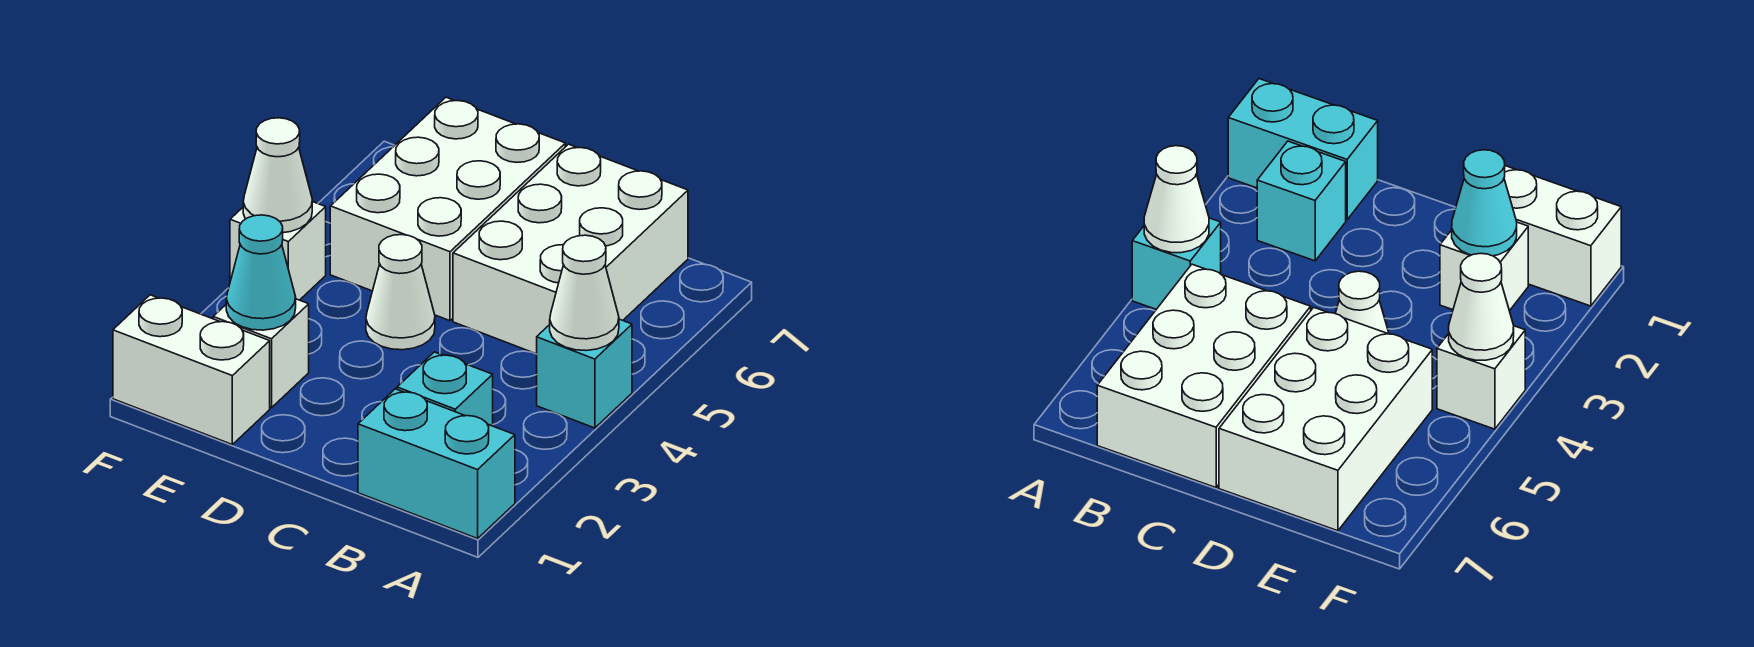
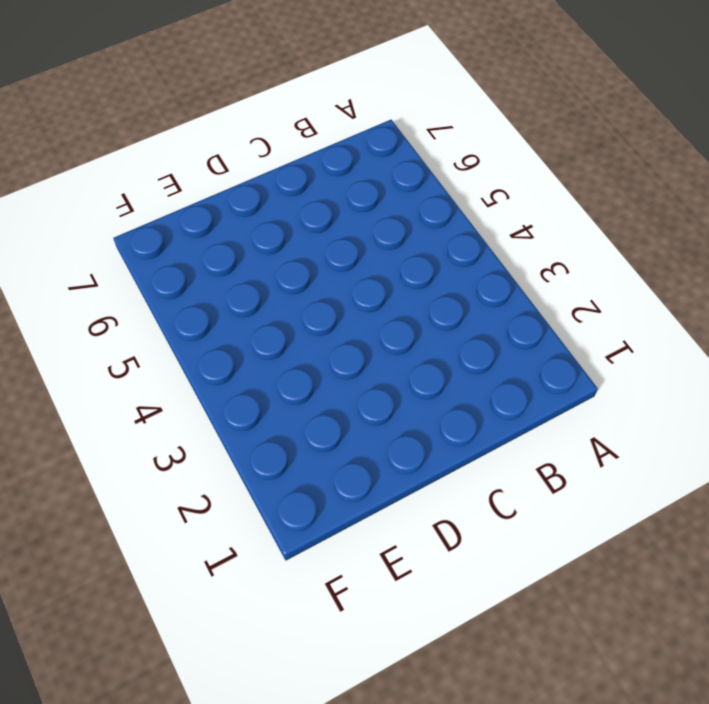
none -> cyan brick A1:B1 level 1
none -> cyan brick A4 level 1
none -> cyan brick B2 level 1

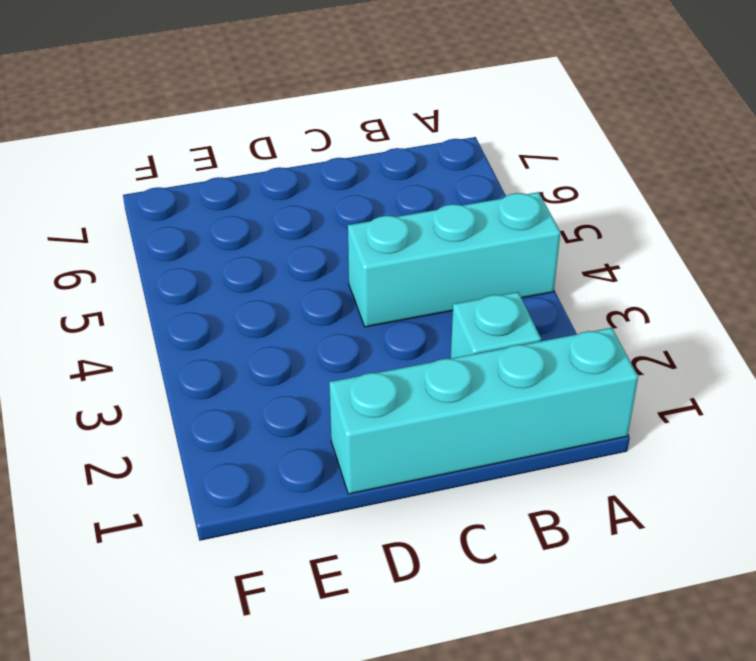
cyan brick A1:D1 level 1 -> cyan brick A1:B1 level 1
cyan brick A4:C4 level 1 -> cyan brick A4 level 1
none -> white brick B5:C7 level 1
none -> white cone D4 level 1
none -> white brick D5:E7 level 1

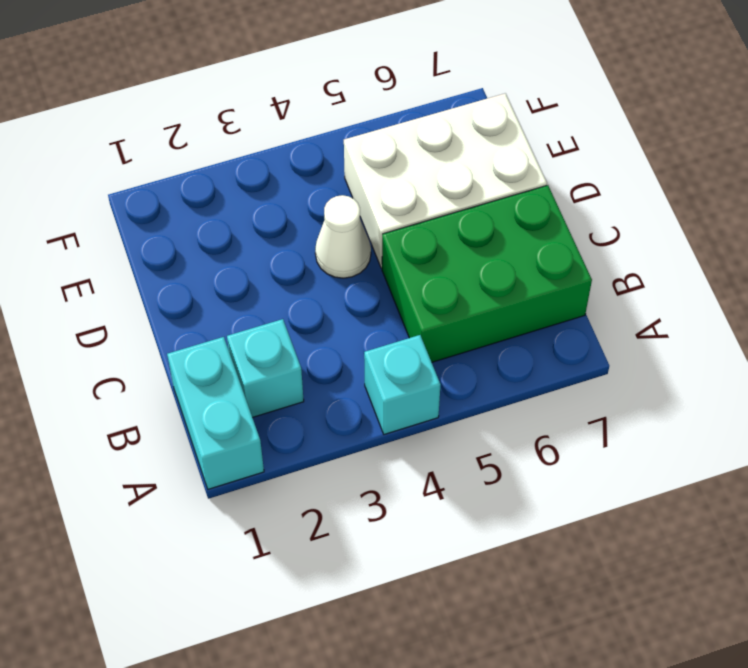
green brick B5:C7 level 1 -> white brick B5:C7 level 1
none -> white brick E1:F1 level 1
none -> white brick E2 level 1
none -> white brick F4 level 1

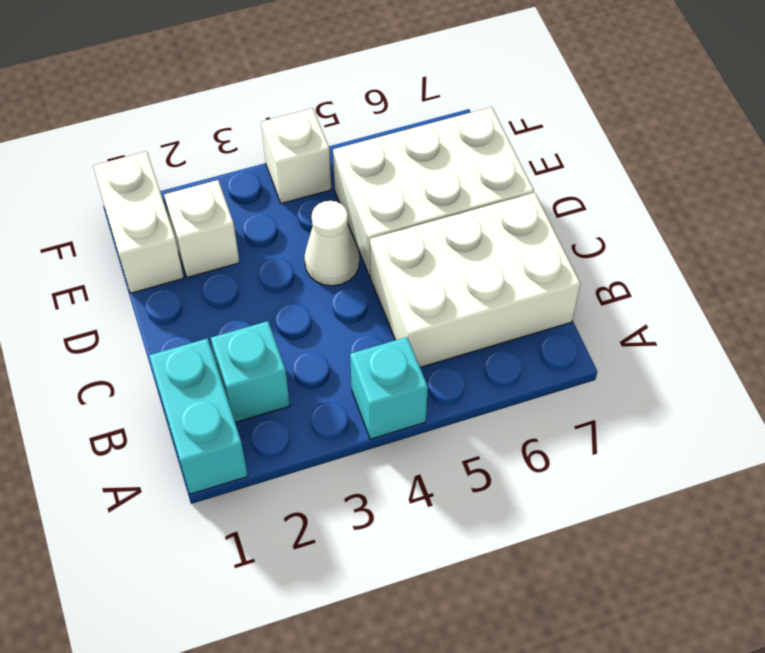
none -> white cone A4 level 2
none -> cyan cone E2 level 2
none -> white cone F4 level 2

